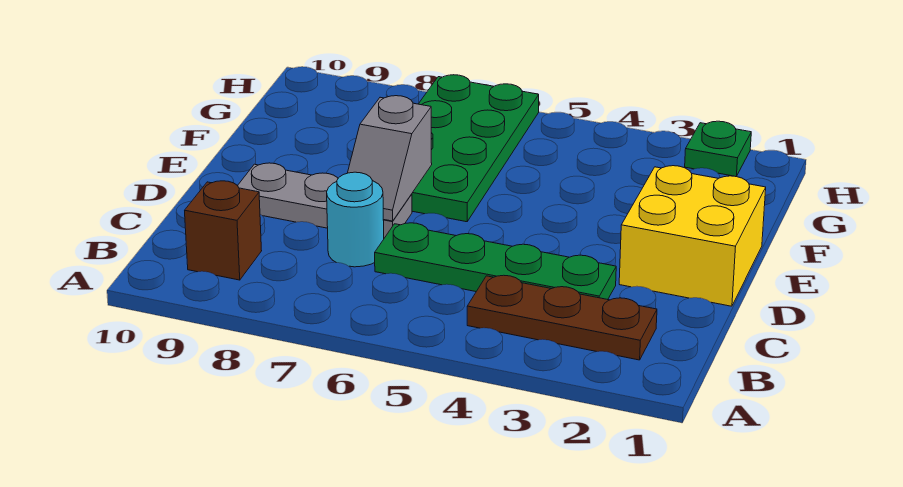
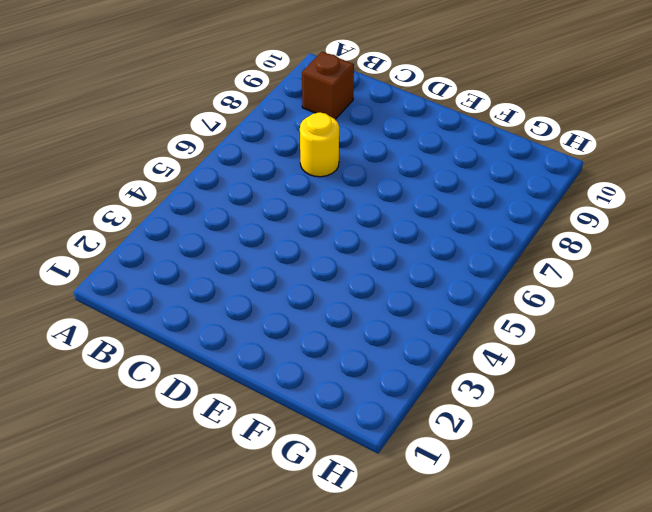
yellow round brick C7 level 1 -> cyan round brick C7 level 1
none -> brown plate B2:B4 level 1
none -> green plate C3:C6 level 1

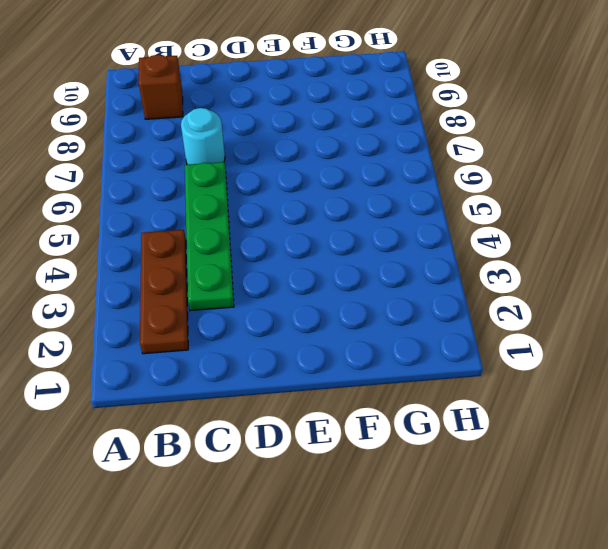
none -> yellow brick D1:E2 level 1
none -> grey plate D7:D9 level 1

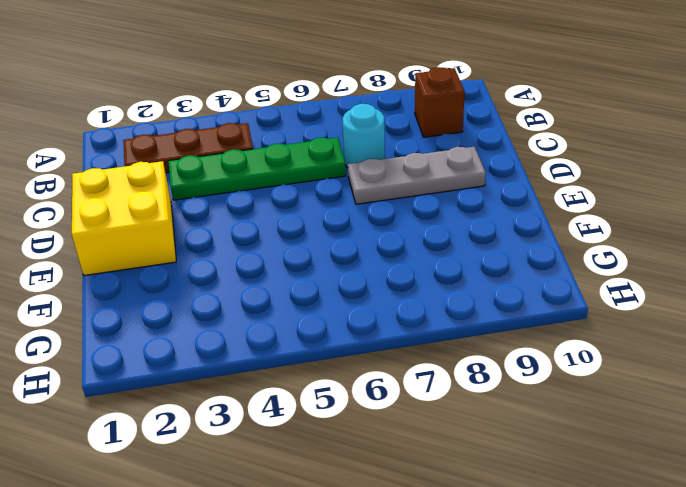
none -> green plate E6:H7 level 1
none -> green plate H2 level 1

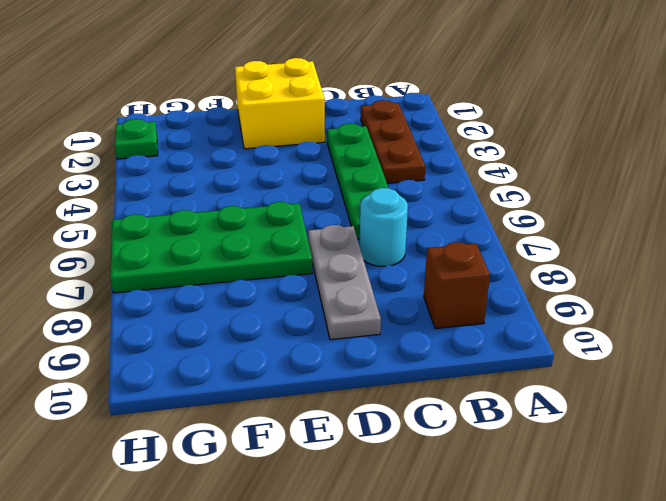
none -> grey slope D7:E7 level 2 top E

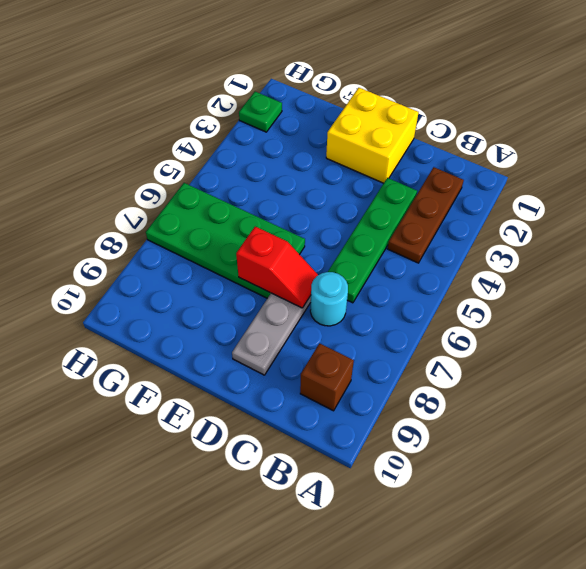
red slope D7:E7 level 2 top E -> grey slope D7:E7 level 2 top E

